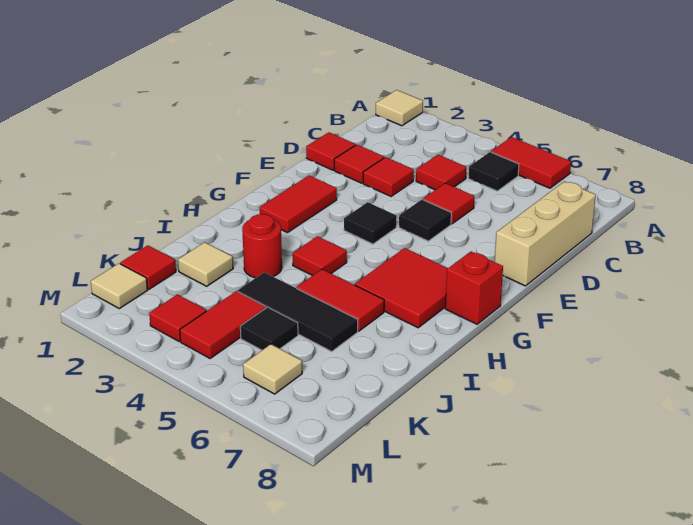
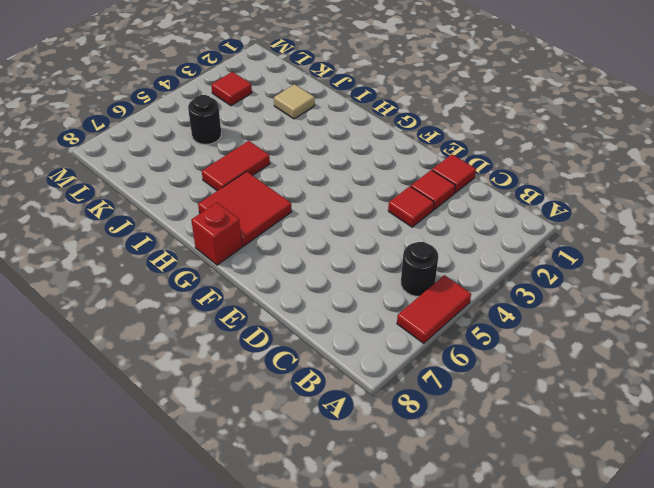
black round brick B5 level 1 -> black tile B5 level 1
black round brick K5 level 1 -> black tile K5 level 1
none -> tan tile A1 level 1
none -> red tile C4 level 1
none -> tan brick C8:E8 level 1

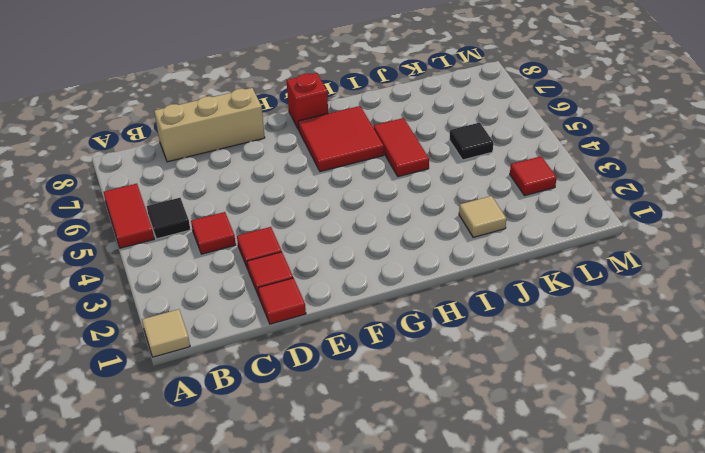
none -> red tile D5 level 1
none -> black tile E5 level 1
none -> red tile F2:G2 level 1

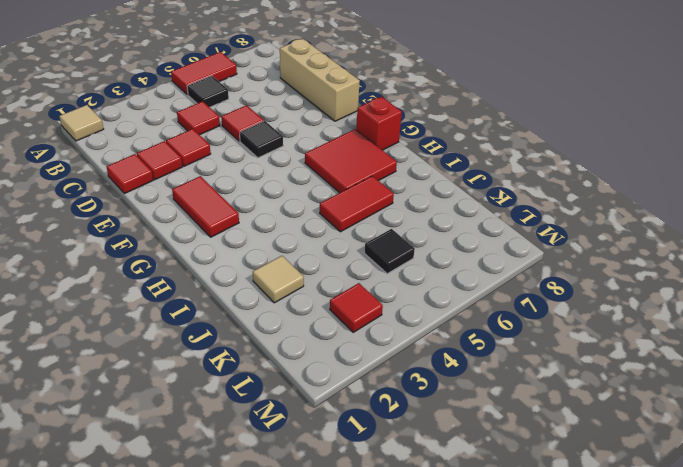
none -> black tile F4 level 1
none -> red tile H4 level 1
none -> red round brick I3 level 1

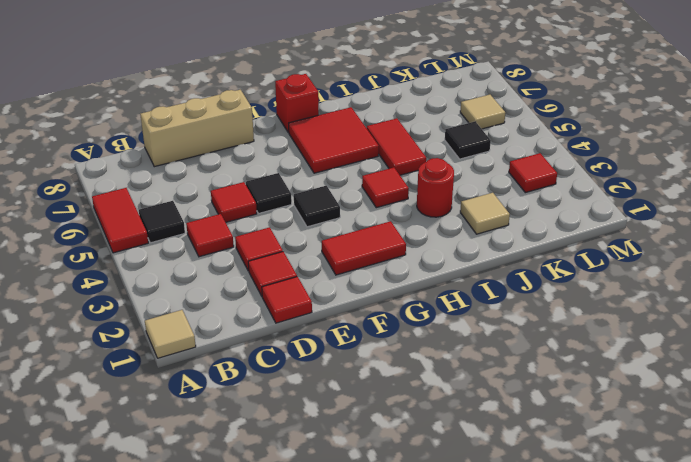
none -> black tile J4:J6 level 1
none -> red tile K1 level 1
none -> red tile K4:L4 level 1

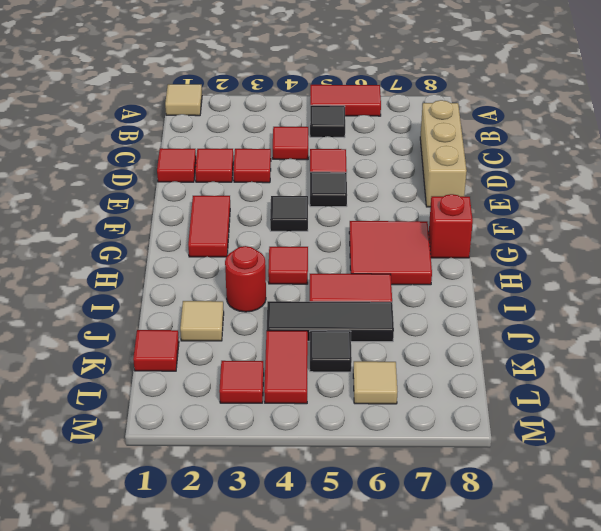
none -> tan tile L1 level 1

